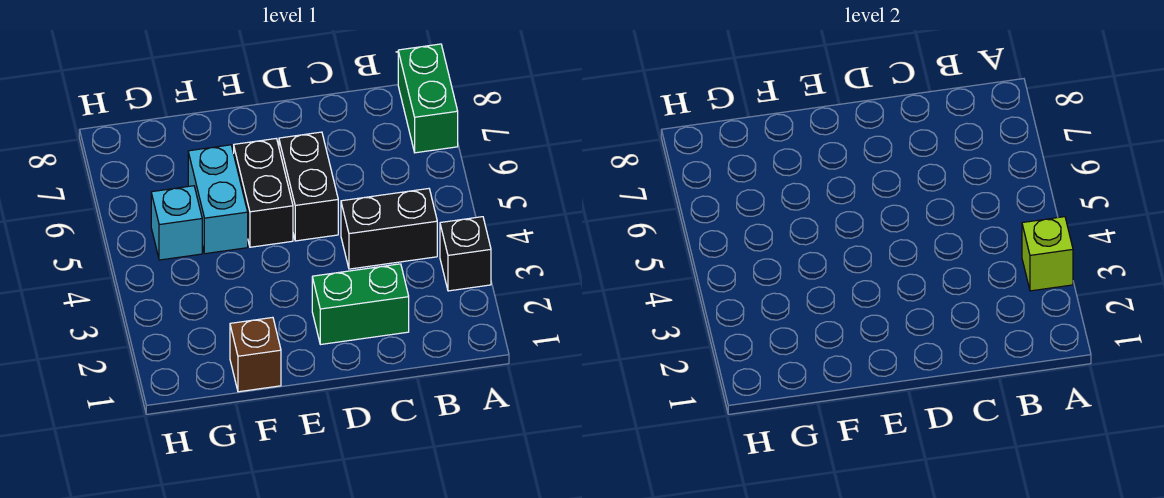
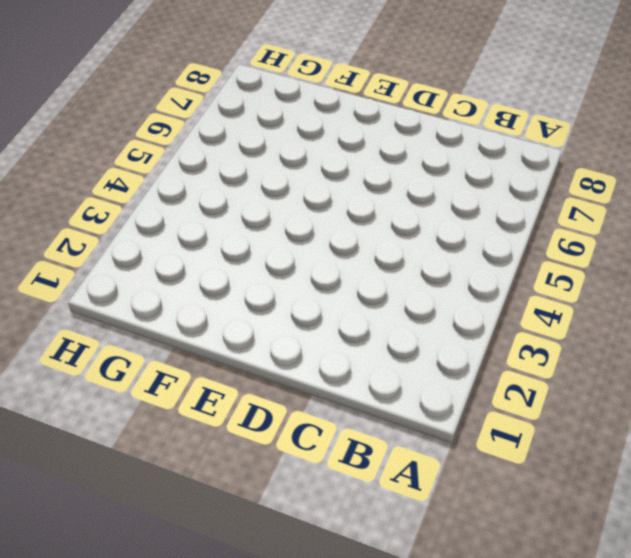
none -> black brick A3 level 1
none -> green brick A7:A8 level 1

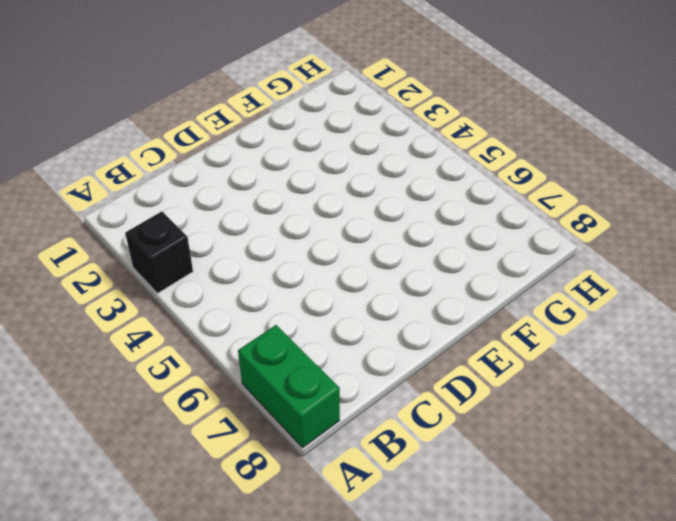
none -> black brick B4:C4 level 1
none -> green brick C2:D2 level 1

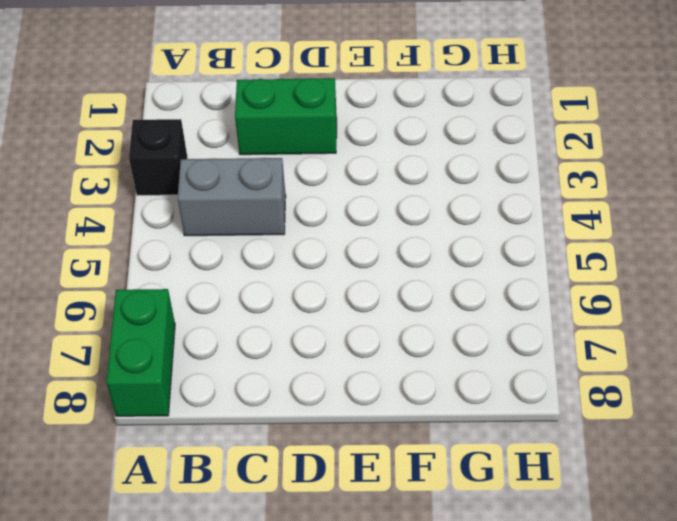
grey brick B4:C4 level 1 -> black brick B4:C4 level 1
none -> black brick D5:D6 level 1
none -> black brick E5:E6 level 1

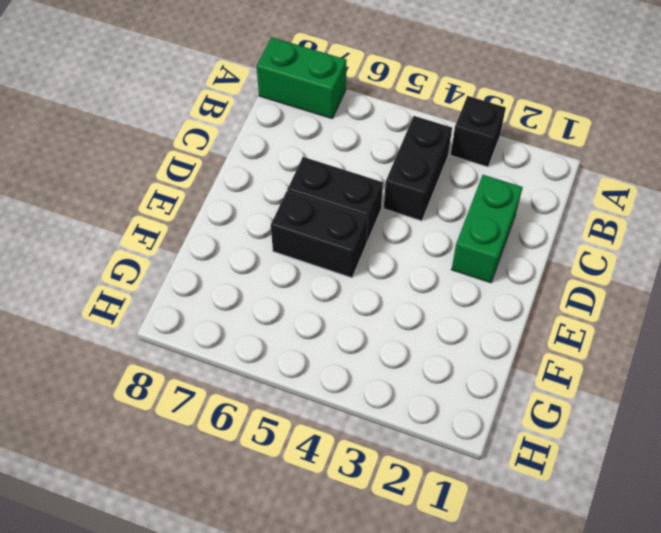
none -> brown brick F1 level 1
none -> cyan brick F5:F6 level 1

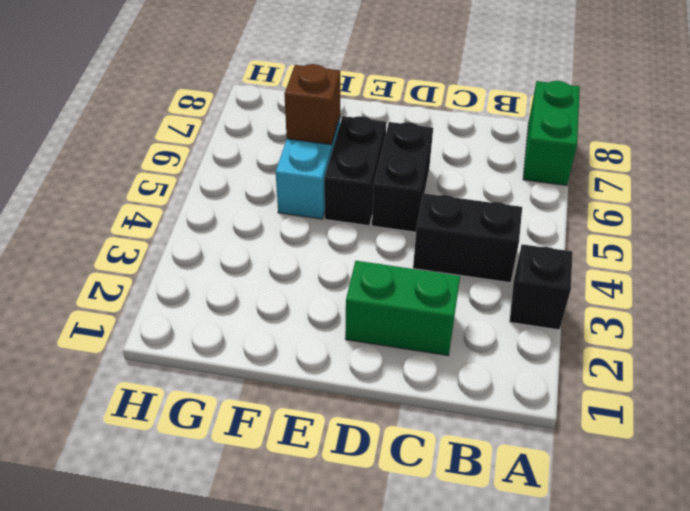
brown brick F6 level 2 -> brown brick F1 level 1
none -> cyan brick G5 level 1
none -> lime brick A3 level 2

